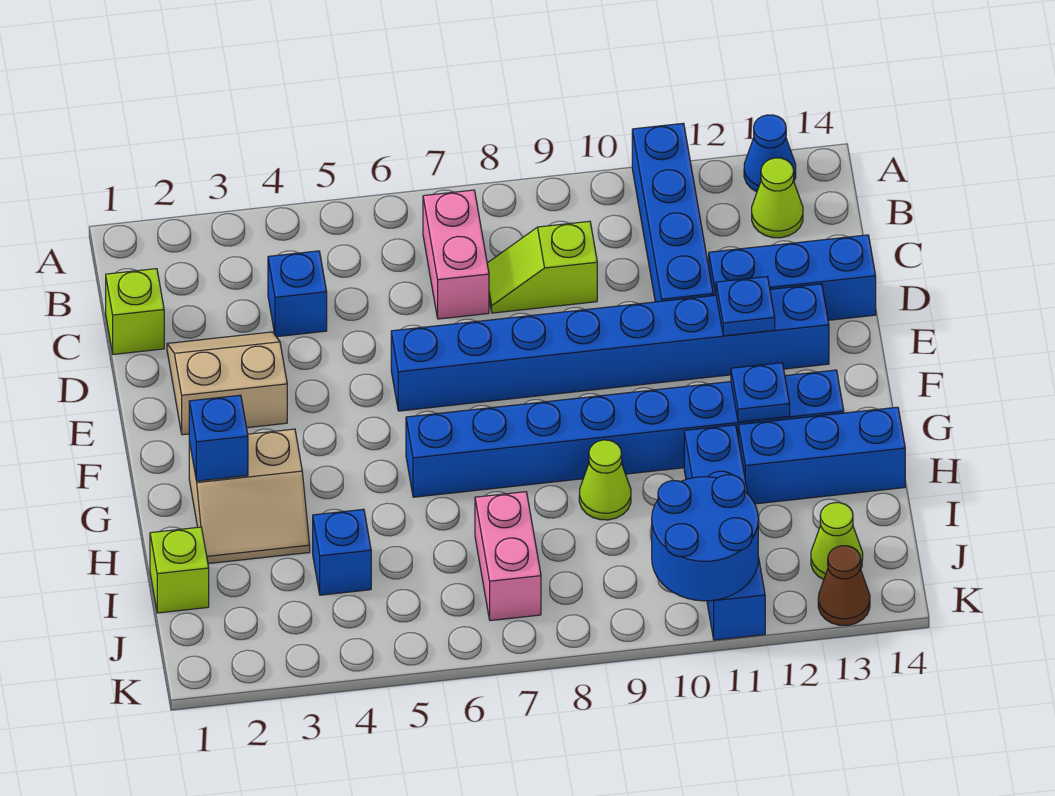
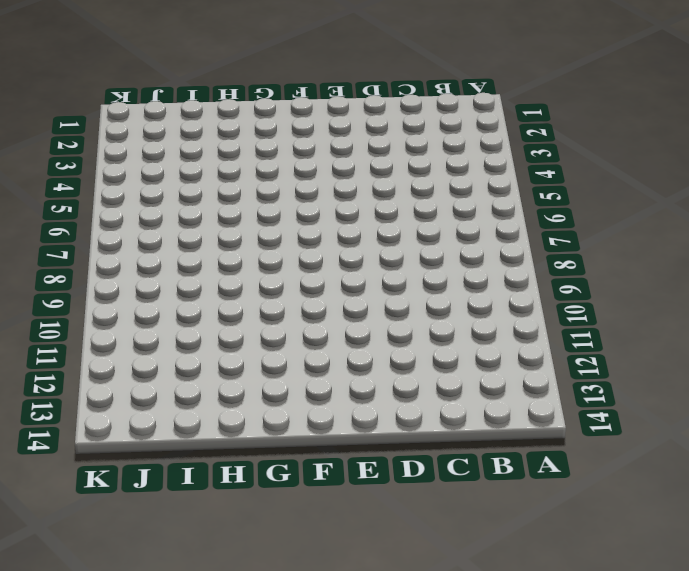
none -> blue brick A11:D11 level 1
none -> blue cone A13 level 1
none -> pink brick B7:C7 level 1

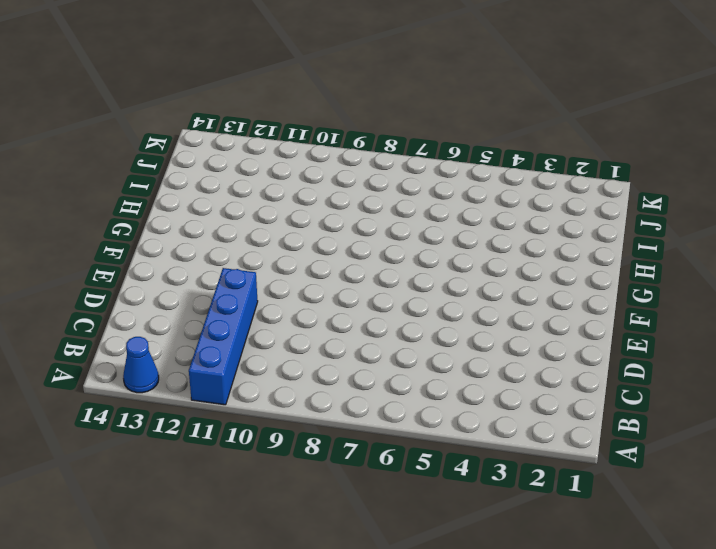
none -> pink brick B7:C7 level 1
none -> lime cone B13 level 1
none -> lime brick C1 level 1

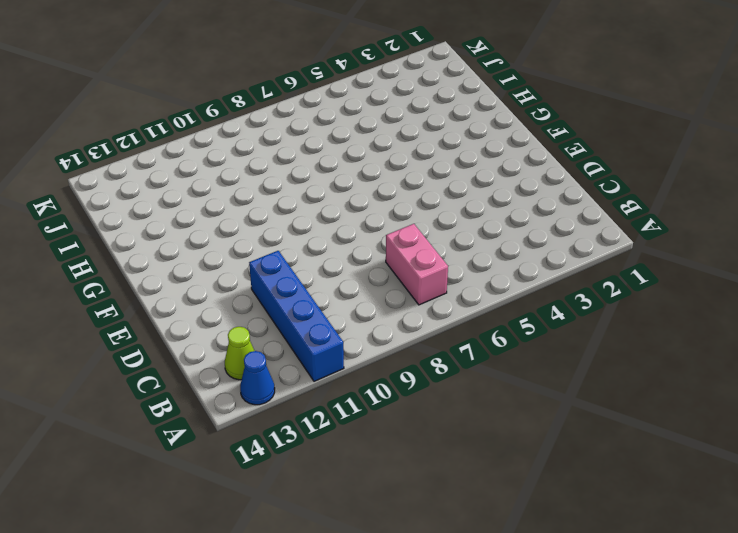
none -> lime brick C1 level 1
none -> blue brick C4 level 1
none -> lime slope C8:C9 level 1 top 9

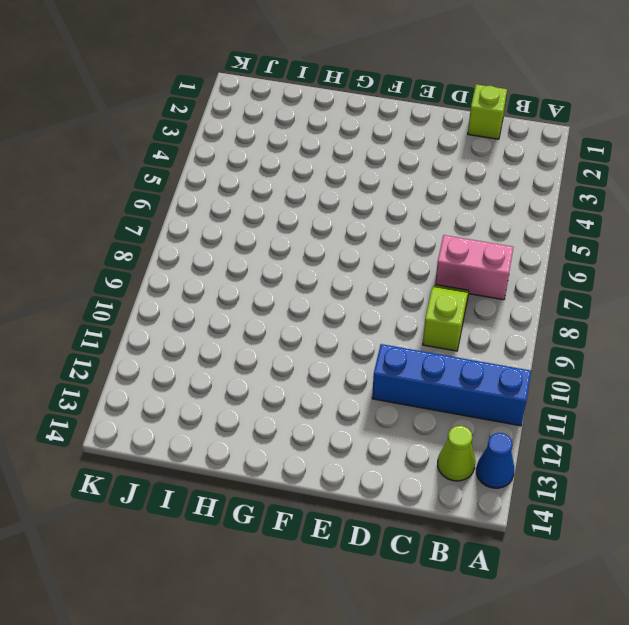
none -> blue brick C4 level 1
none -> tan slope D2:E3 level 1 top E
none -> blue brick D12:D14 level 1

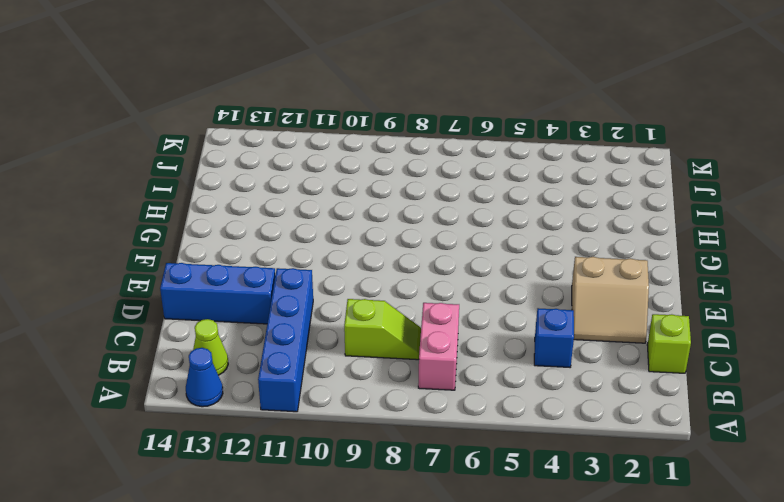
none -> blue brick E6:E13 level 1
none -> tan slope G2:H3 level 1 top G
none -> blue brick G6:G13 level 1

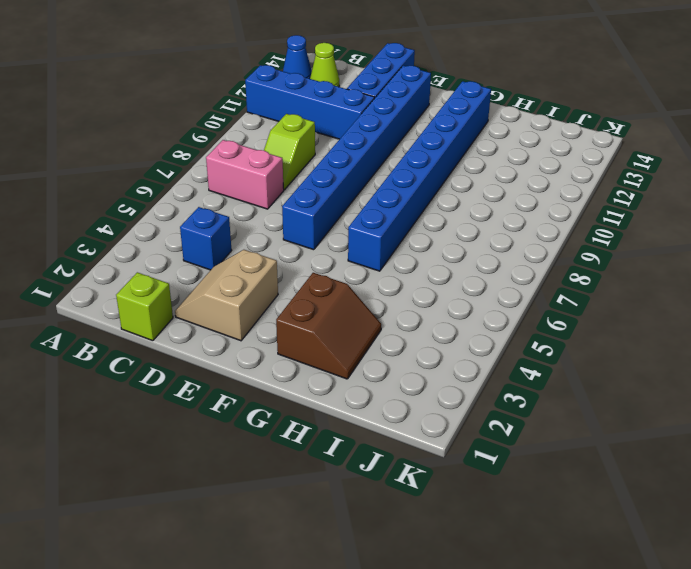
brown slope G2:H3 level 1 top G -> tan slope G2:H3 level 1 top G
none -> lime cone H9 level 1
none -> blue brick H11:K11 level 1
none -> blue brick H12:H14 level 1

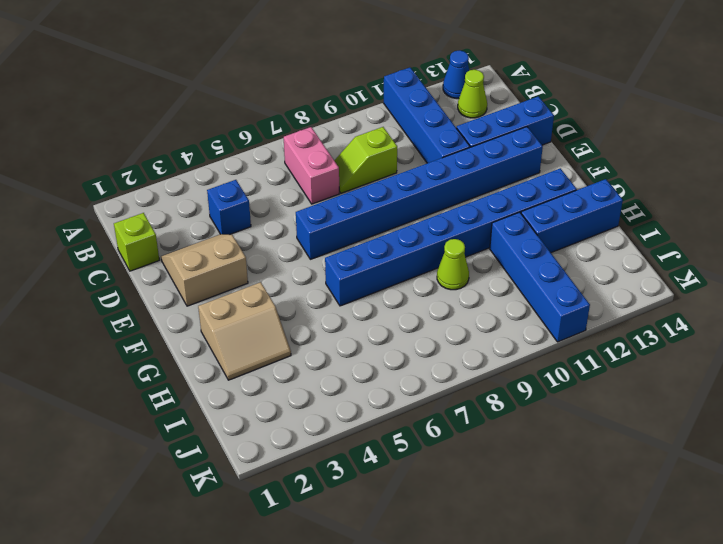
none -> lime brick I1 level 1
none -> blue brick I4 level 1
none -> pink brick I7:J7 level 1

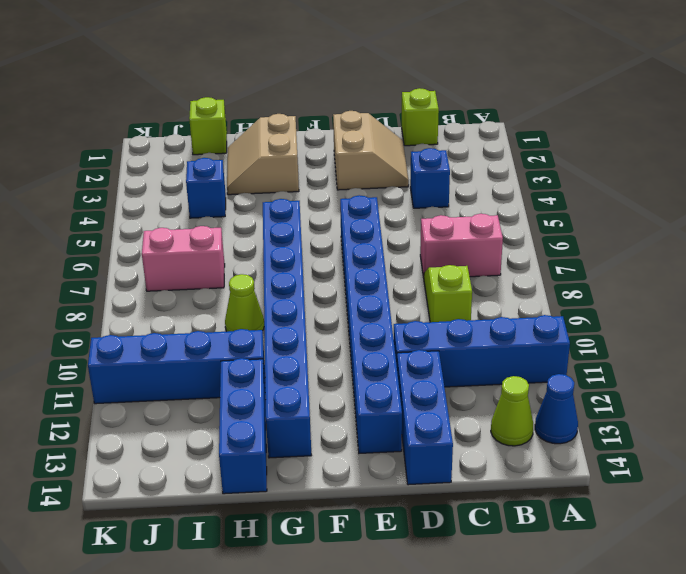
none -> lime cone J13 level 1
none -> brown cone K13 level 1
none -> blue plate E12 level 2

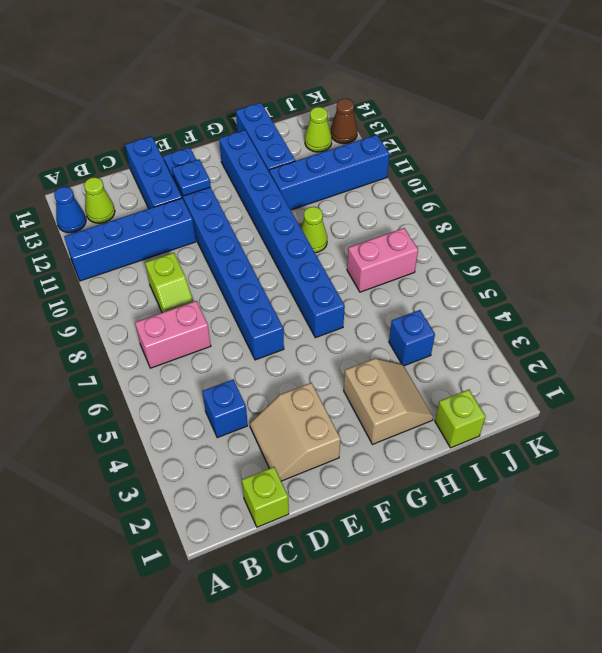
none -> blue brick G2 level 2
none -> blue plate G12 level 2
none -> blue round brick J10:K11 level 2

